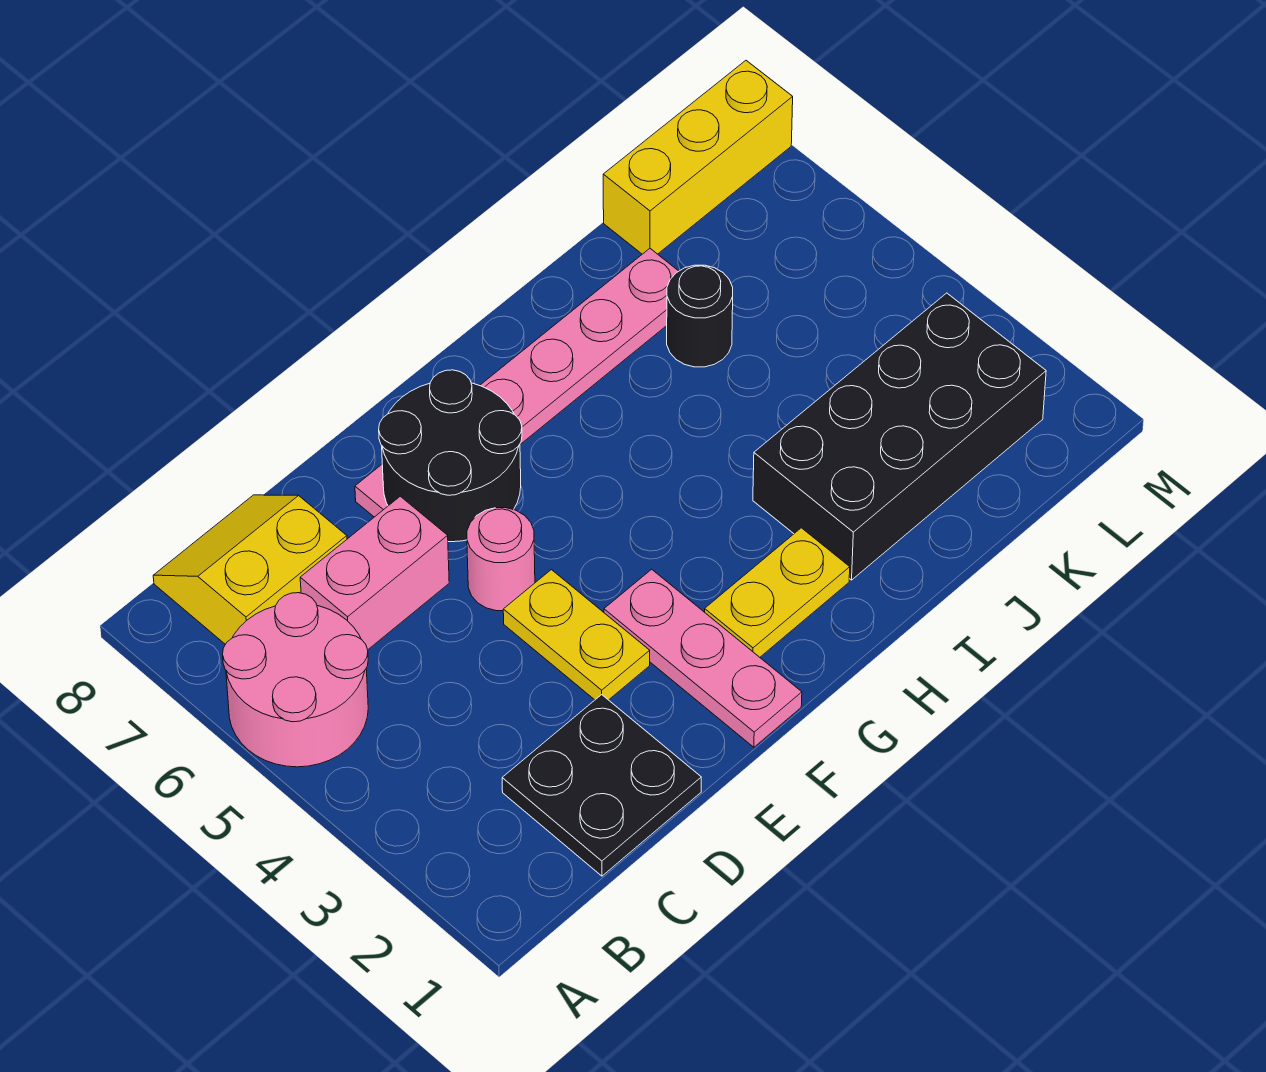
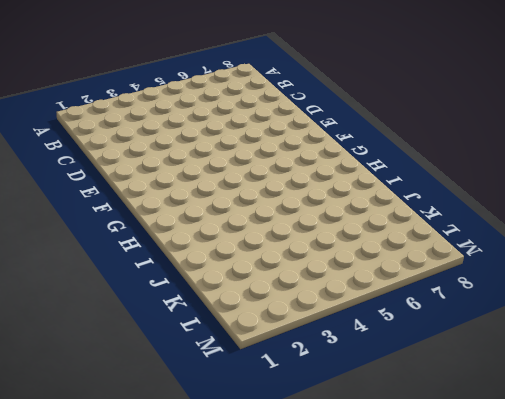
none -> pink round brick A5:B6 level 1
none -> yellow slope B7:C8 level 1 top 7
none -> black plate C1:D2 level 1

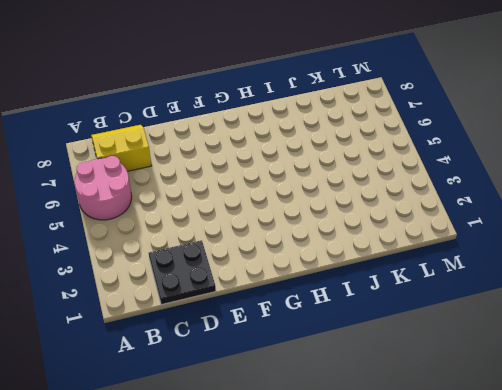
none -> pink brick C6:D6 level 1
none -> yellow plate E3:E4 level 1
none -> pink round brick E5 level 1

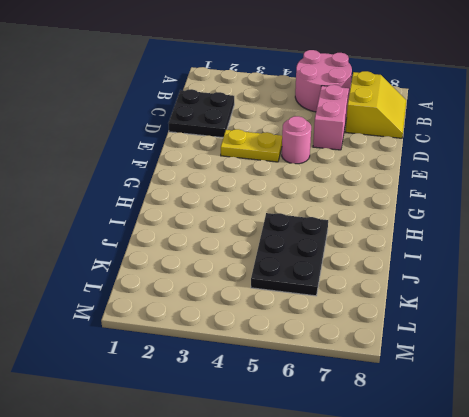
black plate I5:K6 level 1 -> black round brick J6 level 1
none -> pink plate E7:J7 level 1
none -> pink plate F1:F3 level 1
none -> yellow plate G2:H2 level 1

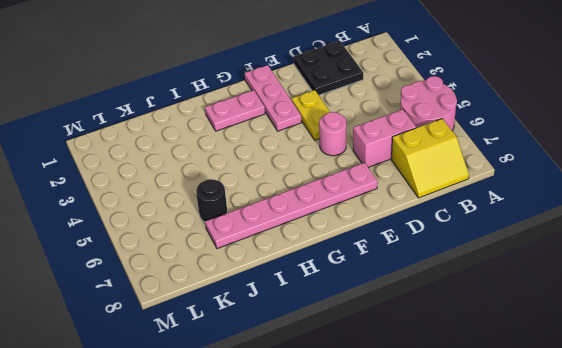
pink plate G2:H2 level 1 -> yellow plate G2:H2 level 1
none -> black brick I2:L3 level 1
none -> yellow brick K8:M8 level 1
none -> black round brick E6:F7 level 2

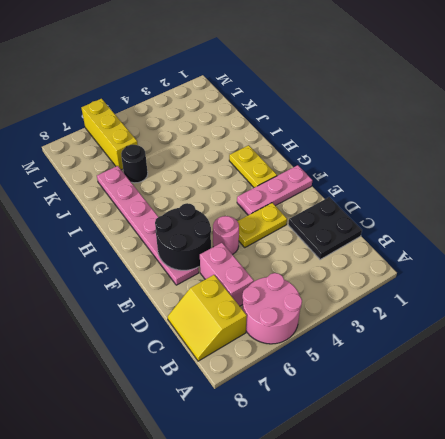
yellow brick K6:M6 level 1 -> yellow brick K8:M8 level 1
none -> black brick I2:L3 level 1

